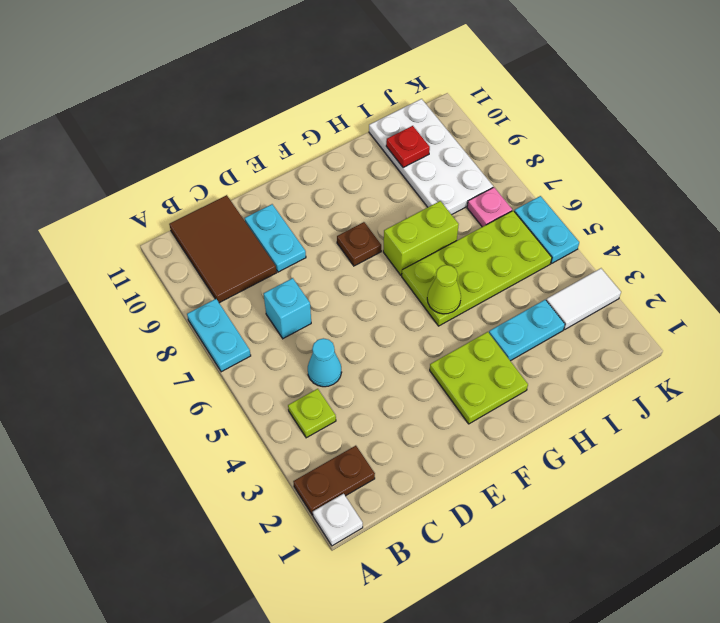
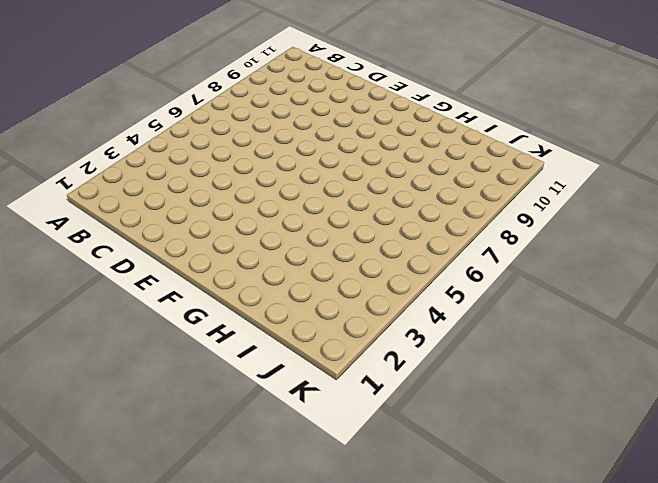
none -> white plate A1 level 1
none -> brown plate A2:B2 level 1
none -> cyan plate A7:A8 level 1

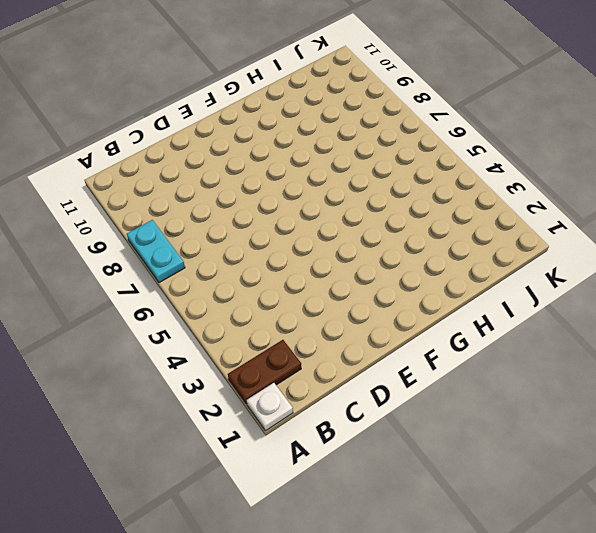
none -> lime plate B4 level 1
none -> brown tile B9:C11 level 1
none -> cyan cone C5 level 1

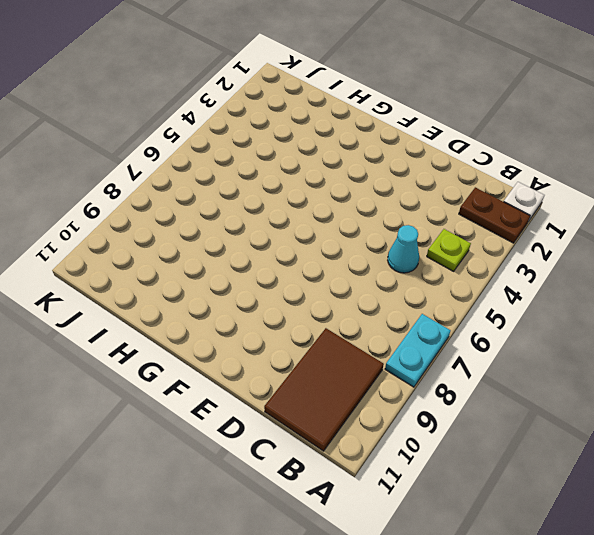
none -> cyan brick C7 level 1
none -> cyan plate D9:D10 level 1
none -> lime plate F2:G3 level 1

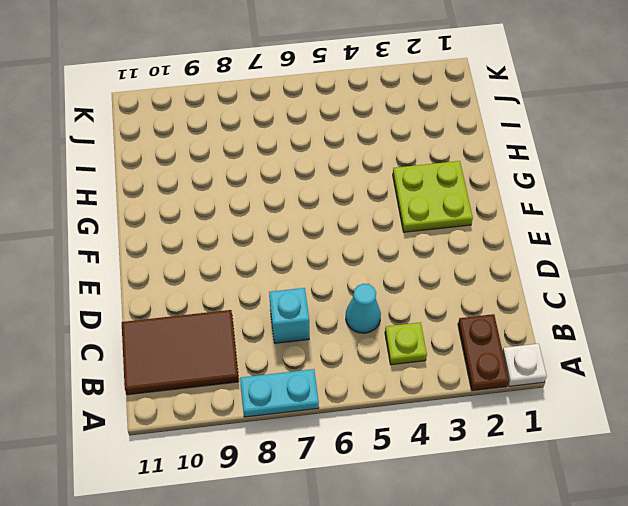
none -> cyan plate D9:D10 level 1
none -> brown plate F8 level 1
none -> lime plate G5:J6 level 1

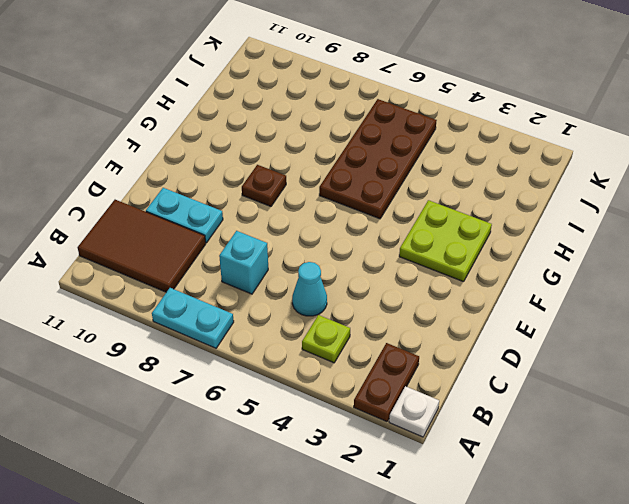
brown plate G5:J6 level 1 -> lime plate G5:J6 level 1
none -> lime brick G7:H7 level 1
none -> cyan plate H3:I3 level 1
none -> white plate I8:J11 level 1

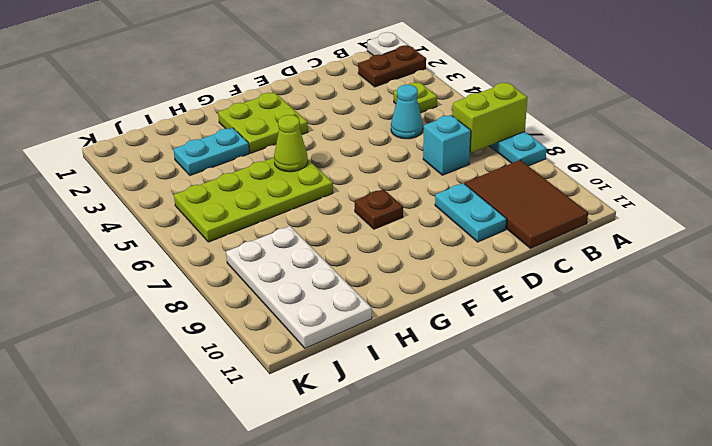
lime brick A7:B7 level 2 -> lime brick G7:H7 level 1
none -> white tile J3:K3 level 1
none -> pink plate J7 level 1
none -> cyan plate K5:K6 level 1

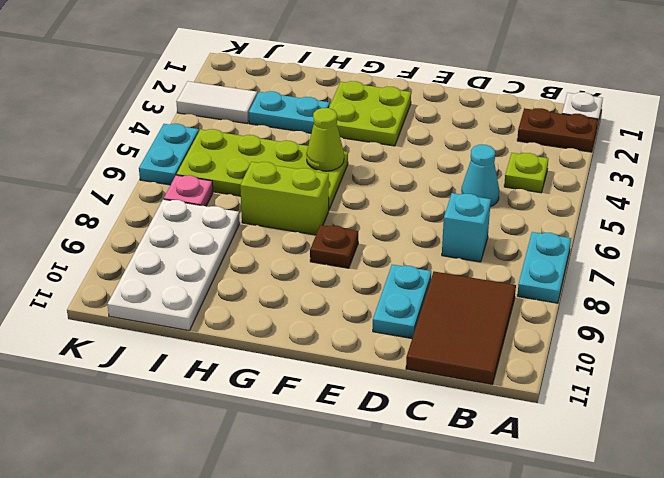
none -> red plate I10 level 2

